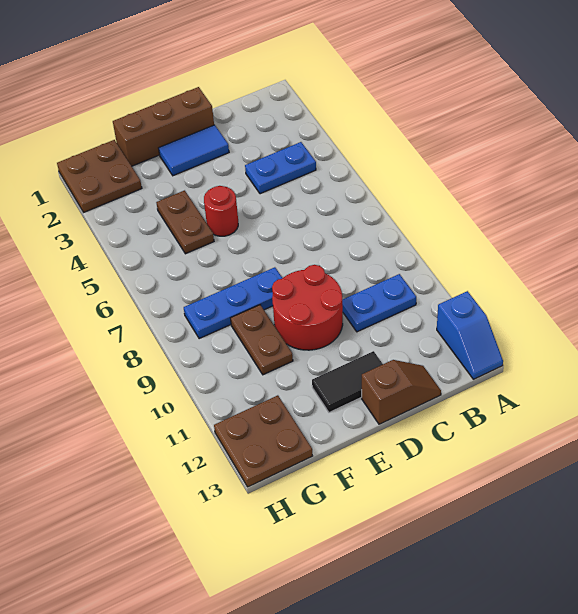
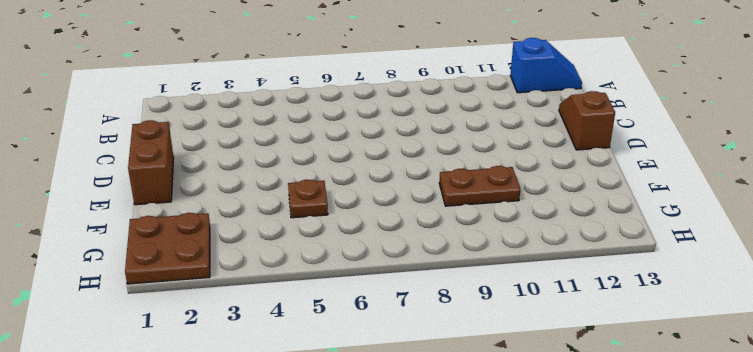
brown brick D1:E1 level 1 -> brown brick D1:F1 level 1
brown plate F5 level 1 -> brown plate F4:F5 level 1
none -> blue plate B4:C4 level 1
none -> blue plate B10:C10 level 1
none -> blue tile D2:E2 level 1

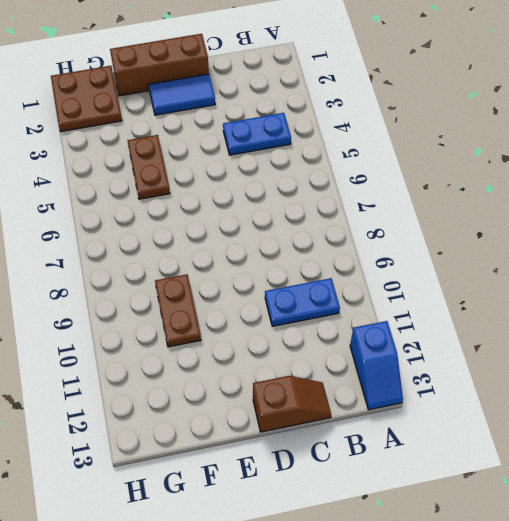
none -> red round brick D9:E10 level 1
none -> black tile D12:E12 level 1
none -> red round brick E5 level 1

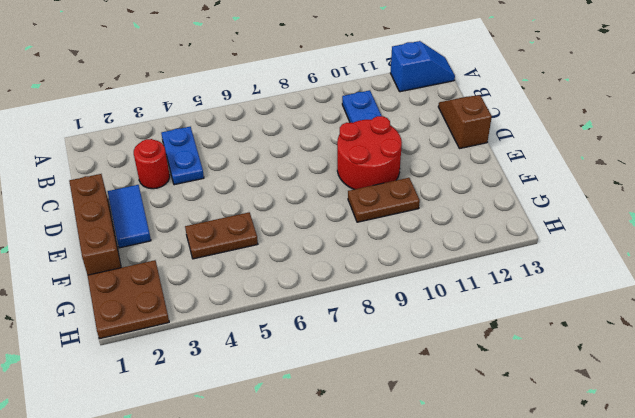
red round brick C3 level 1 -> red round brick E5 level 1
none -> black tile D12:E12 level 1
none -> blue plate E8:G8 level 1
none -> brown plate G12:H13 level 1

